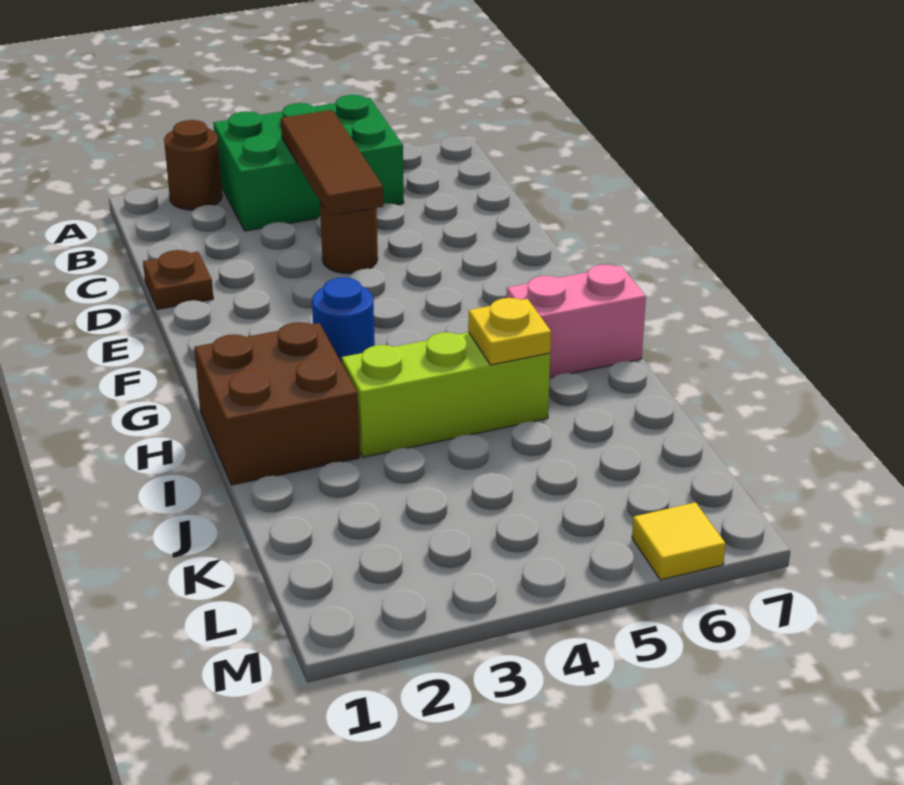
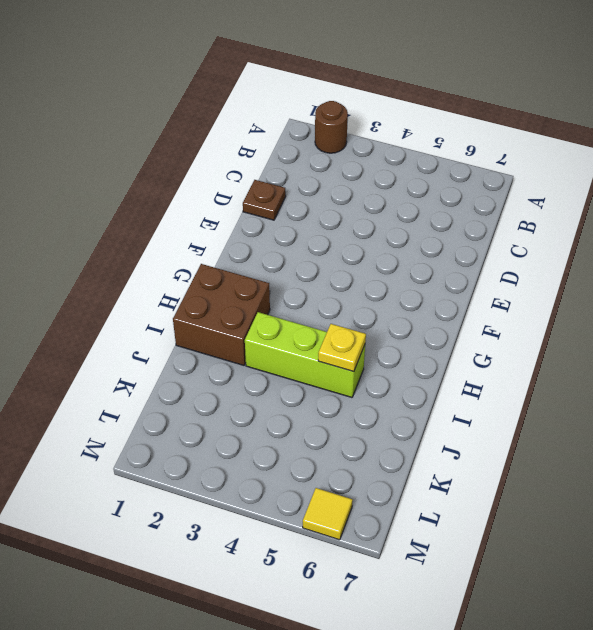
none -> green brick A3:B5 level 1
none -> brown round brick D4 level 1

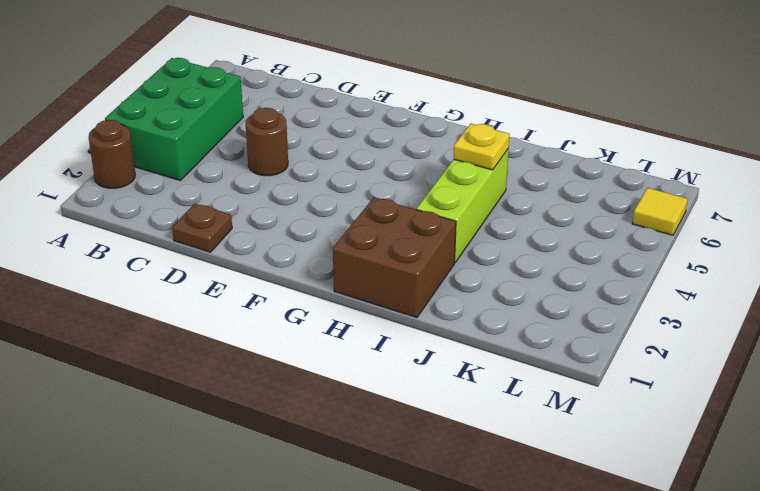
none -> blue round brick G3 level 1
none -> pink brick H6:H7 level 1

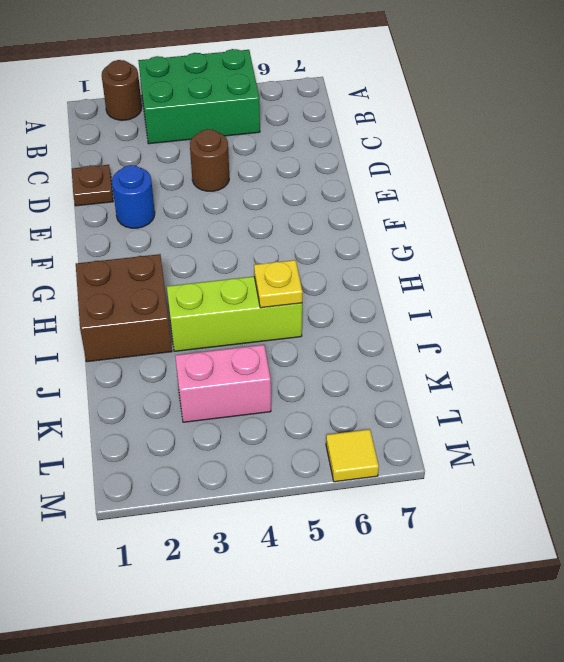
blue round brick E2 level 1 -> blue round brick G3 level 1
pink brick K3:K4 level 1 -> pink brick H6:H7 level 1
none -> brown tile B4:D4 level 2

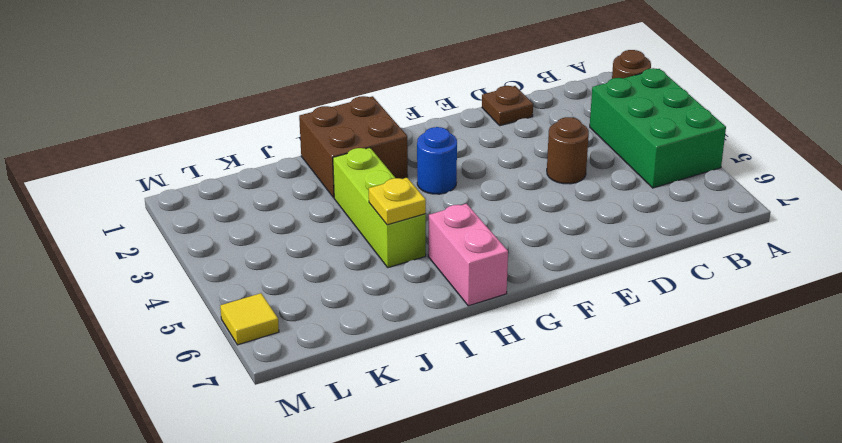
none -> brown tile B4:D4 level 2

